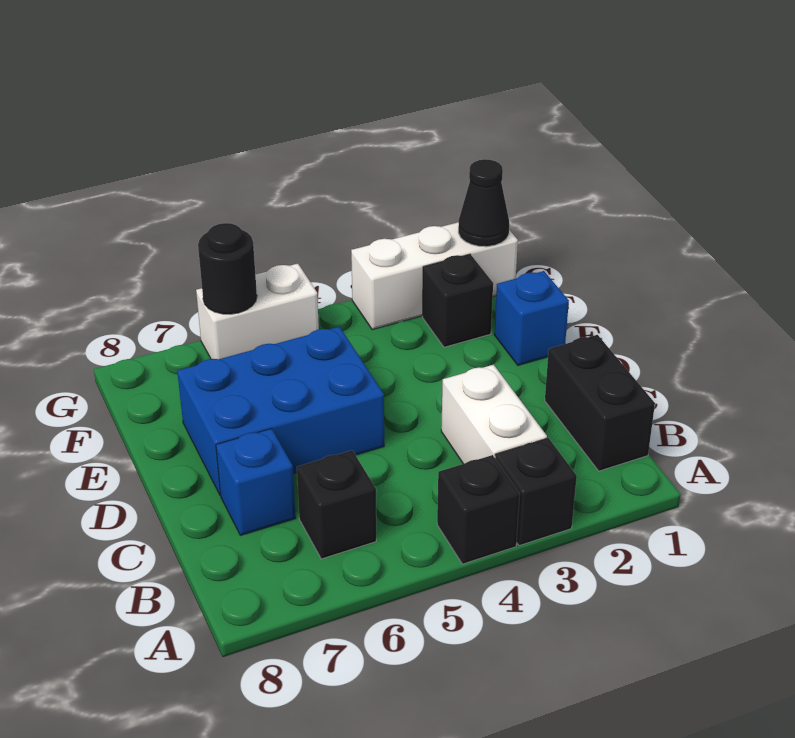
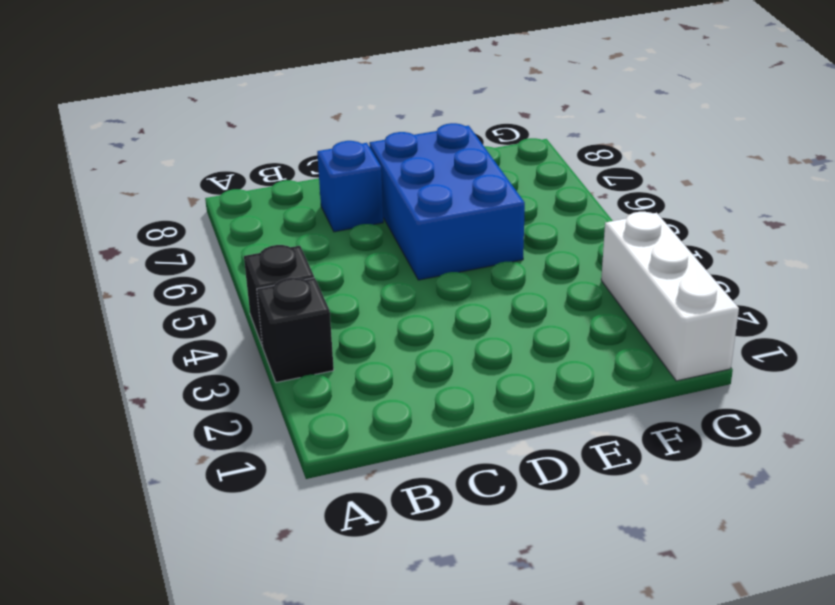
none -> black brick B1:C1 level 1
none -> white brick B3:C3 level 1
none -> black brick B6 level 1

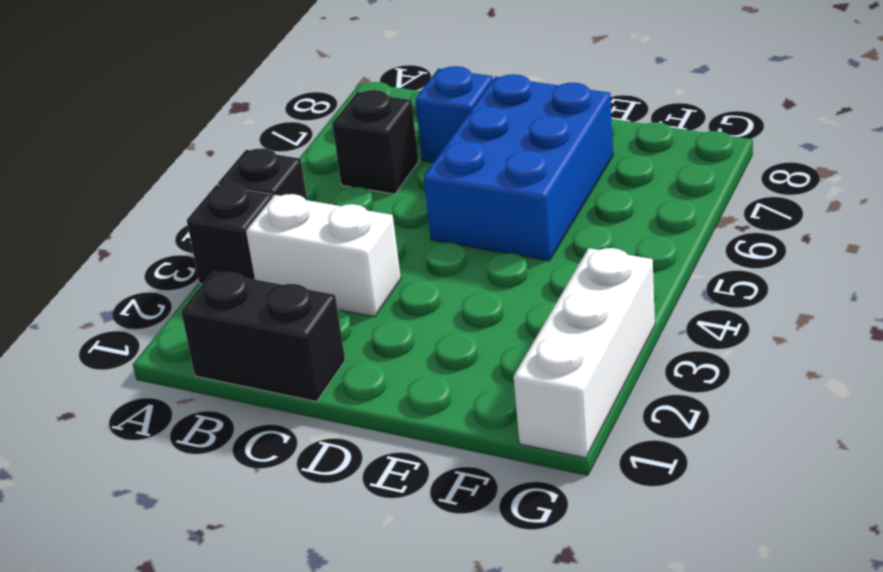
none -> blue brick E1 level 1
none -> black brick F2 level 1
none -> white brick G5:G6 level 1

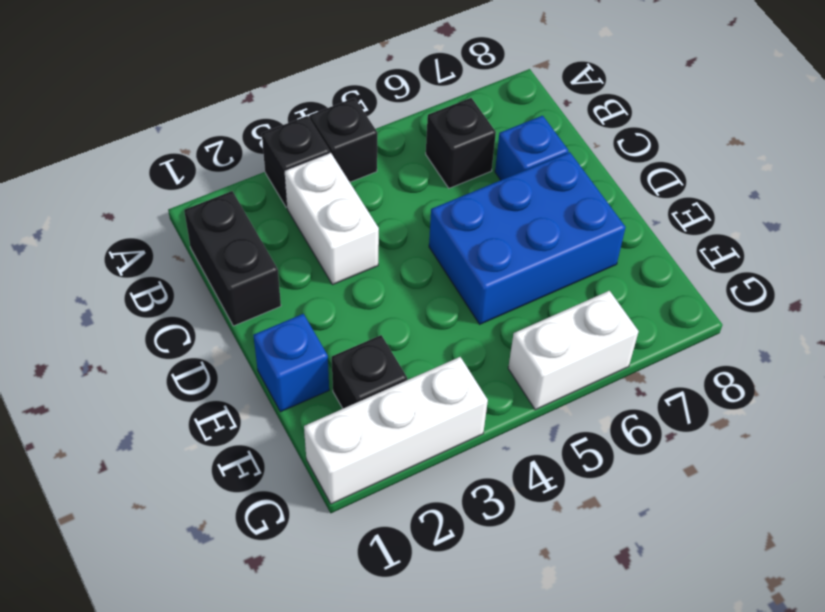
none -> black cone G1 level 2
none -> black round brick G6 level 2

